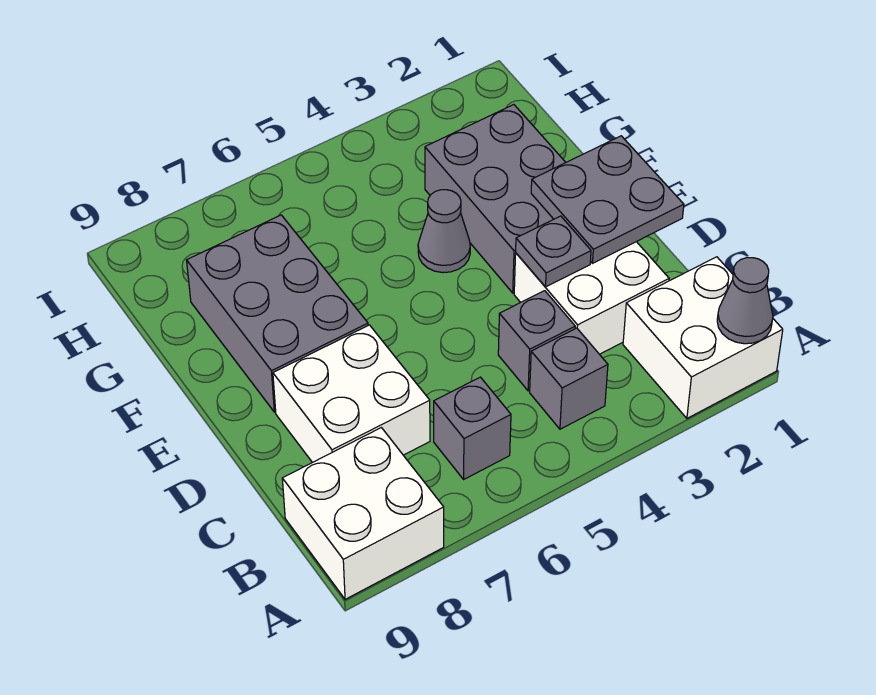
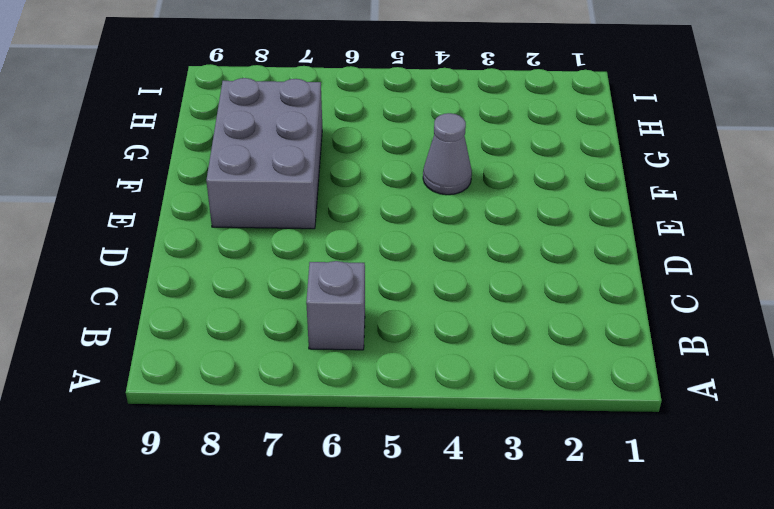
none -> white brick A1:B2 level 1
none -> white brick A8:B9 level 1
none -> grey brick B4 level 1

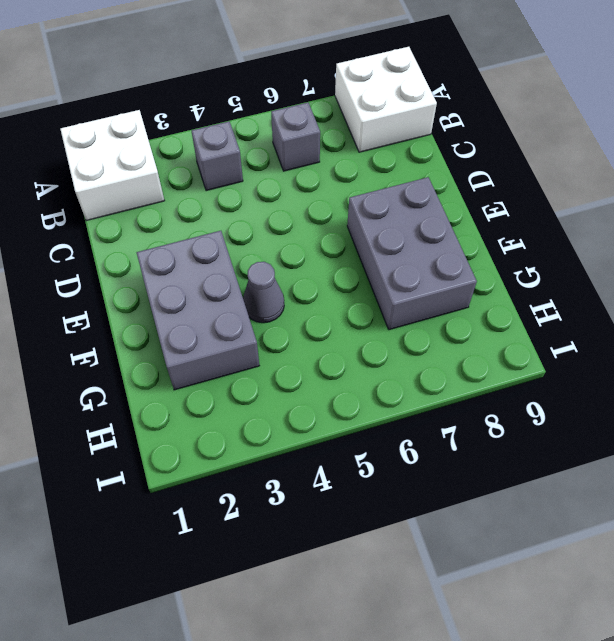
none -> white brick C2:D3 level 1
none -> grey brick C4 level 1
none -> white brick C7:D8 level 1

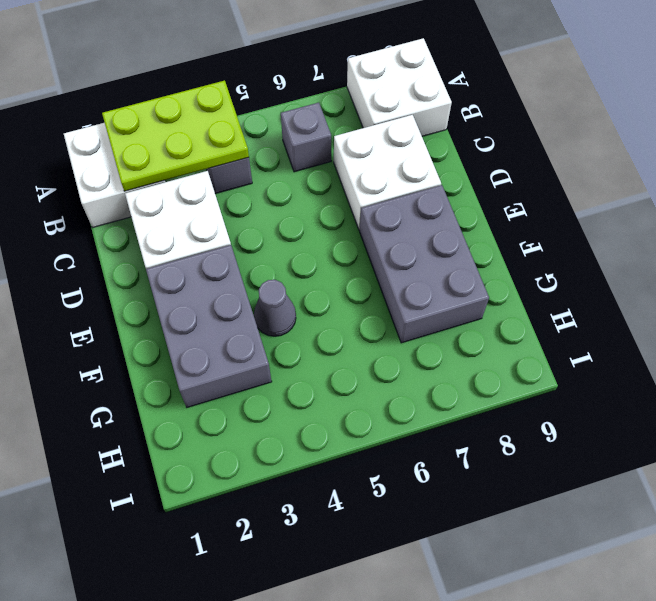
lime plate A2:B4 level 2 -> none
none -> grey brick C4 level 1
none -> grey cone A1 level 2
none -> grey plate D1:E2 level 2

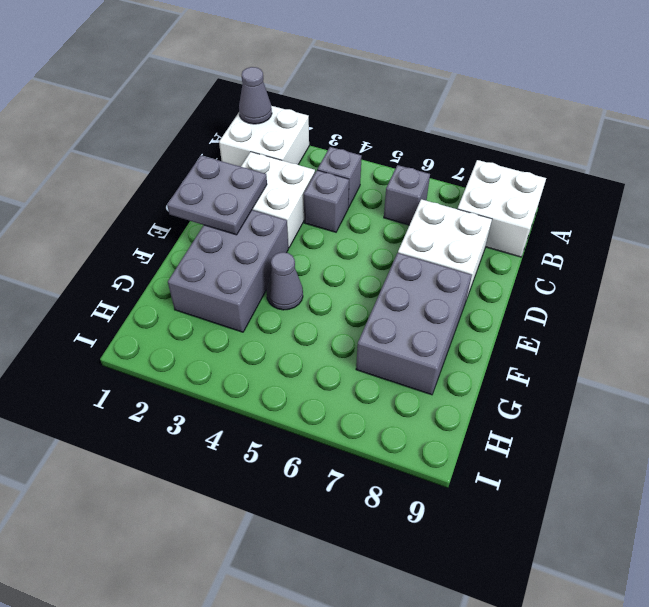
none -> grey plate D3 level 2

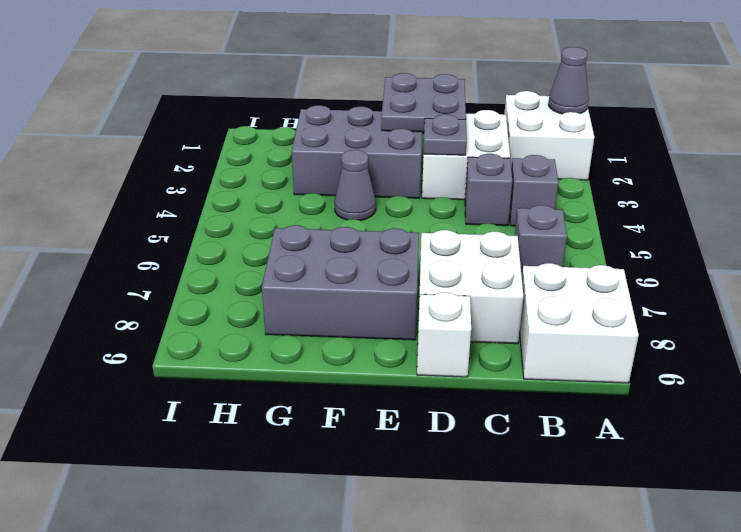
white brick D9 level 1 -> none

